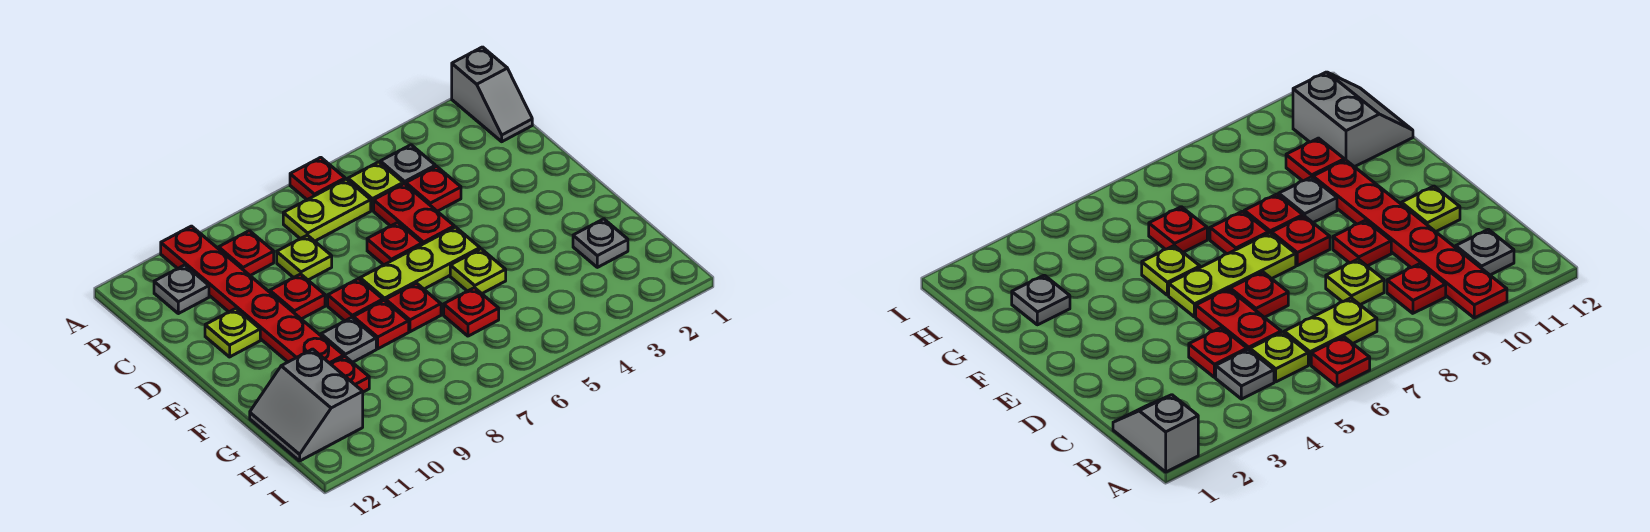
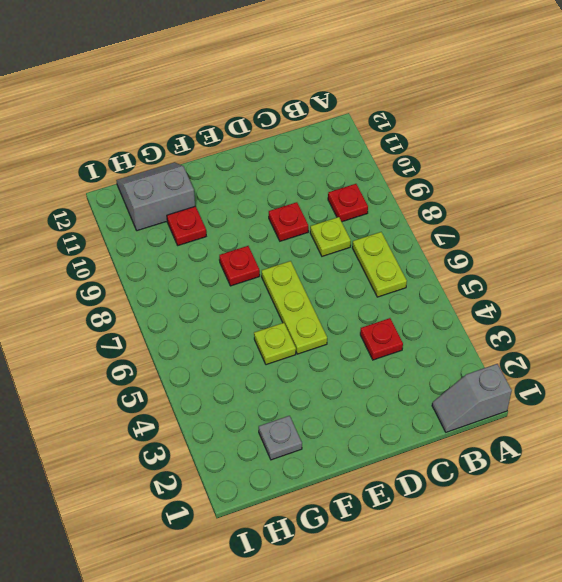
none -> red plate A6 level 1
none -> red plate A10:F10 level 1
none -> grey plate B4 level 1

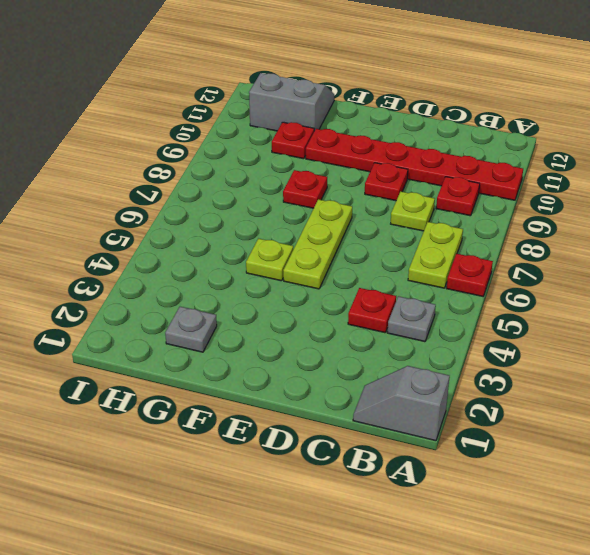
none -> lime plate B5 level 1
none -> grey plate B11 level 1
none -> red plate C5:D5 level 1

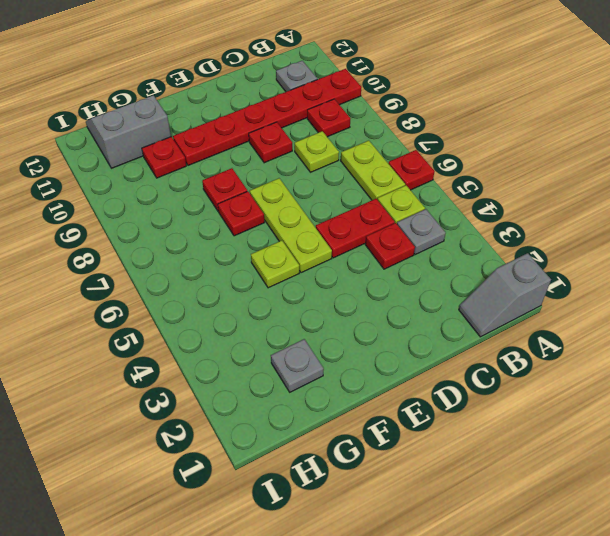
none -> red plate D6 level 1
none -> lime plate D11 level 1
none -> red plate E8 level 1

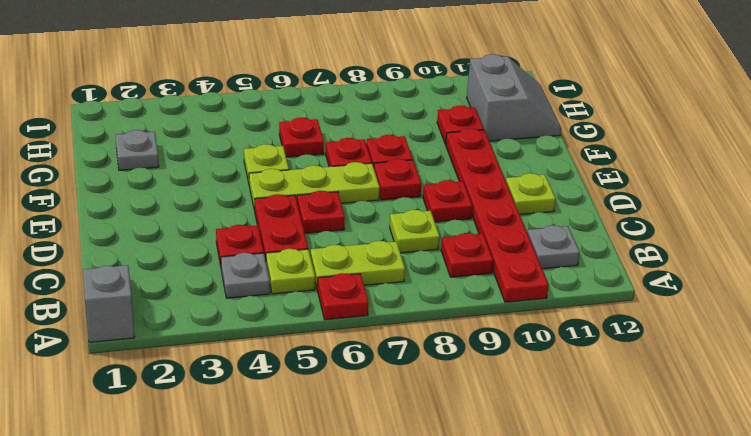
none -> grey plate F9 level 1

